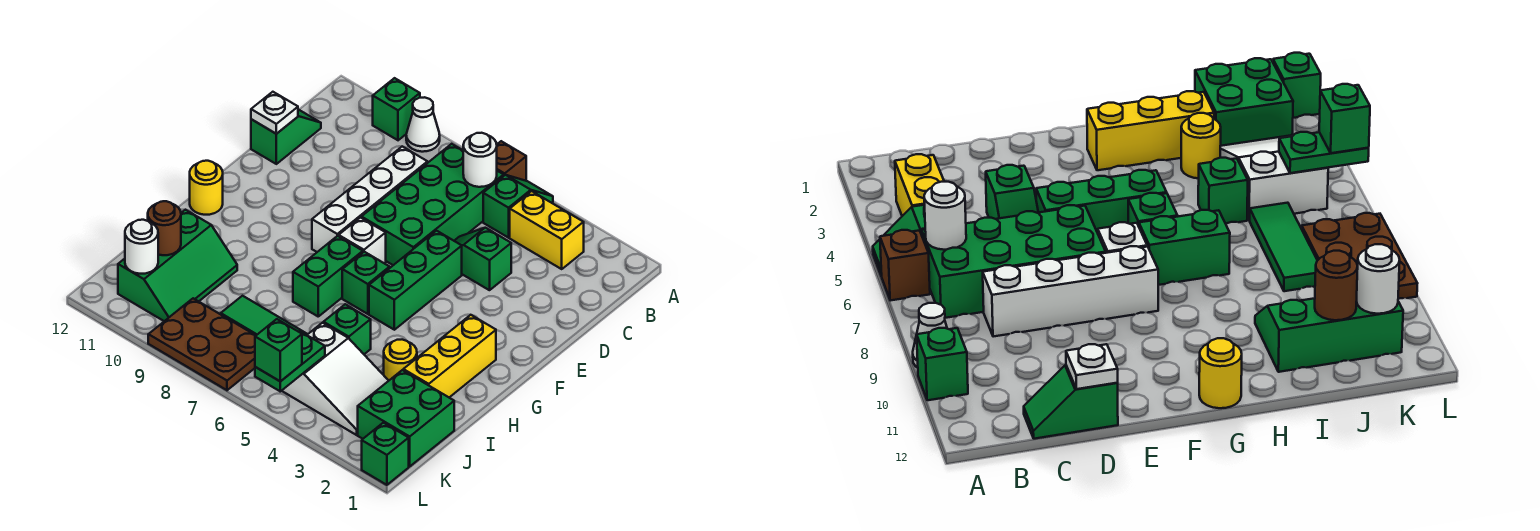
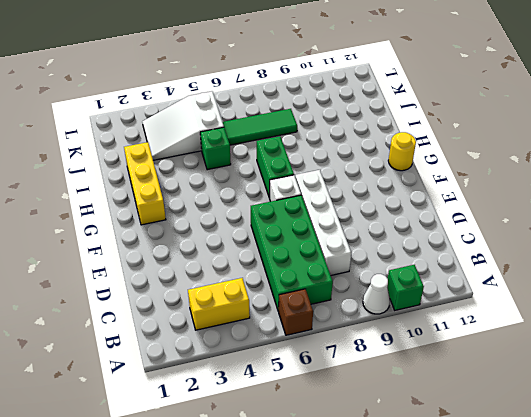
none -> green slope A5:B5 level 1 top B
none -> green slope C12:D12 level 1 top D
none -> green slope D4:D5 level 1 top 4

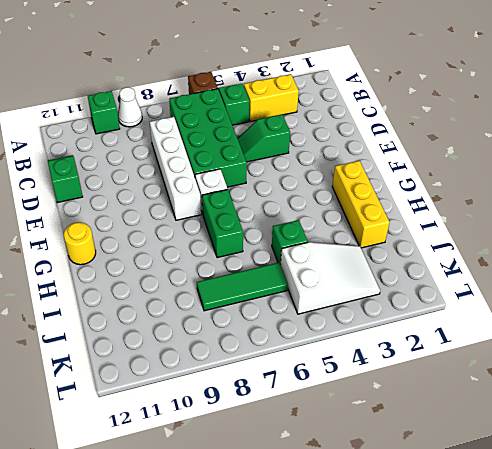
none -> green brick E5:G5 level 1
none -> green brick G6 level 1
none -> yellow round brick I3 level 1

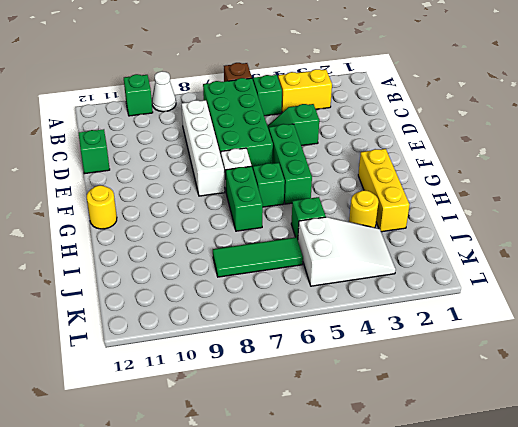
none -> green slope I10:K11 level 1 top 11
none -> green brick J1:K2 level 1
none -> brown plate K7:L9 level 1

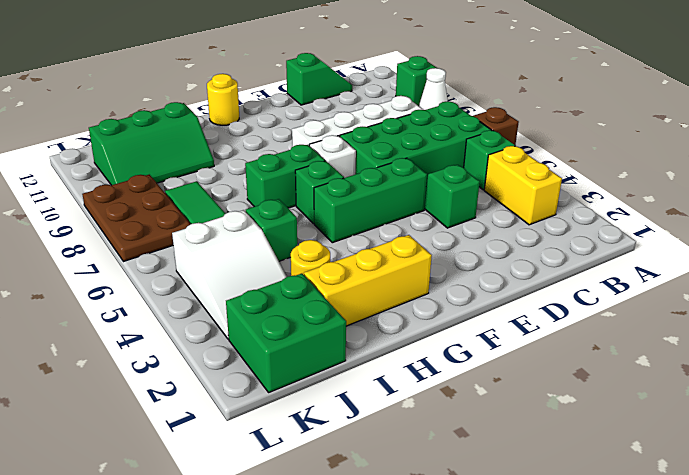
none -> green brick L1 level 1
none -> white round brick B6 level 2
none -> white plate D12 level 2

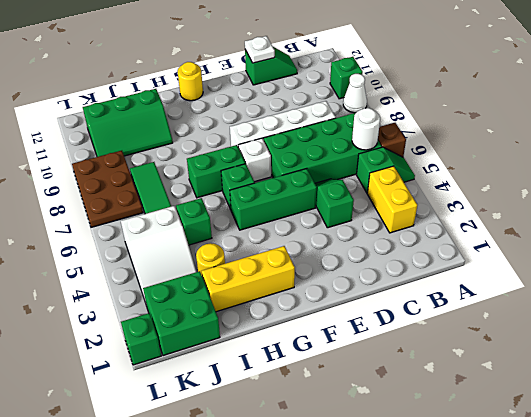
none -> brown round brick J11 level 2
none -> green plate K5:L5 level 2
none -> white round brick K11 level 2

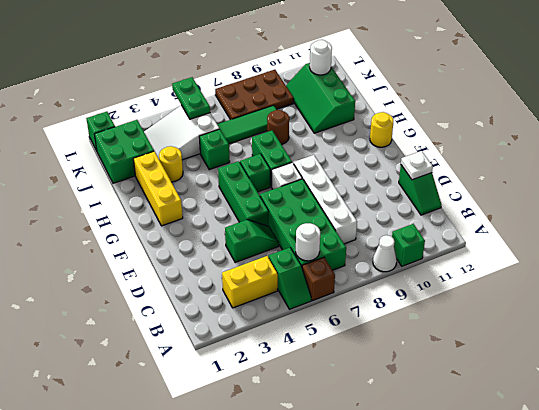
brown round brick I8 level 1 -> brown round brick J11 level 2
none -> green brick L5 level 3

